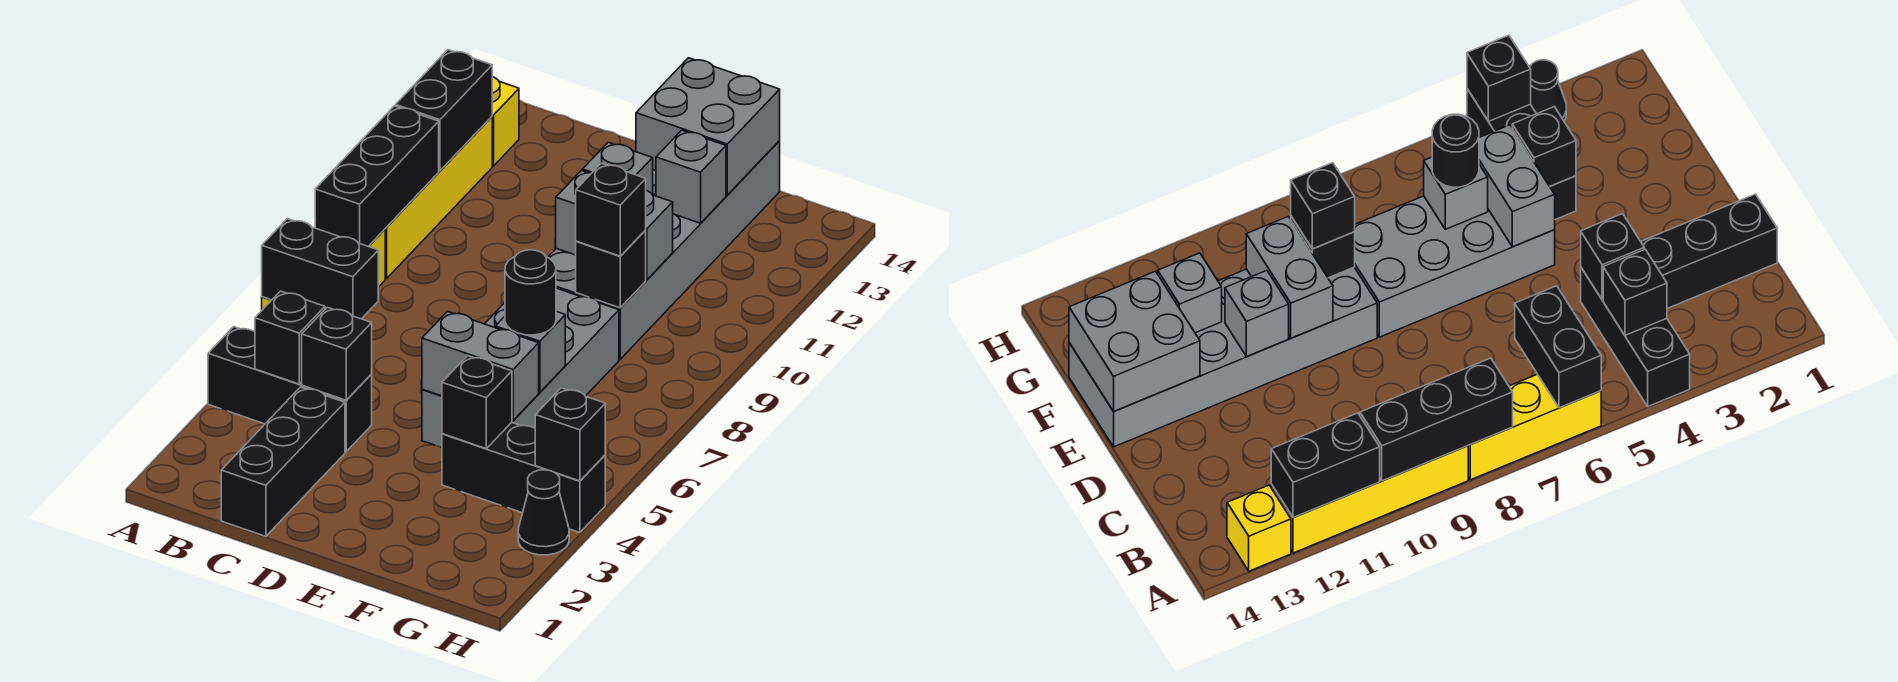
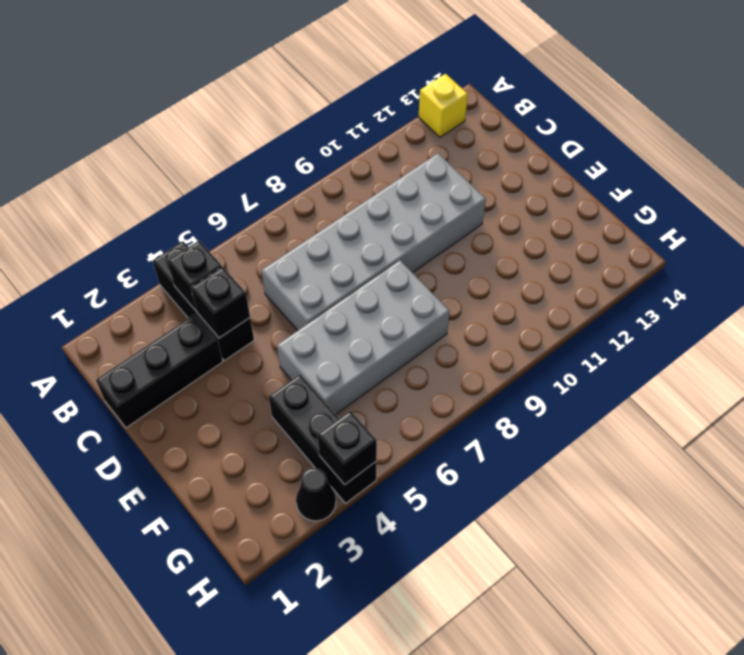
grey brick C6:D11 level 1 -> grey brick E9:F14 level 1
none -> yellow brick A6:A8 level 1
none -> yellow brick A9:A12 level 1
none -> black brick A6:B6 level 2

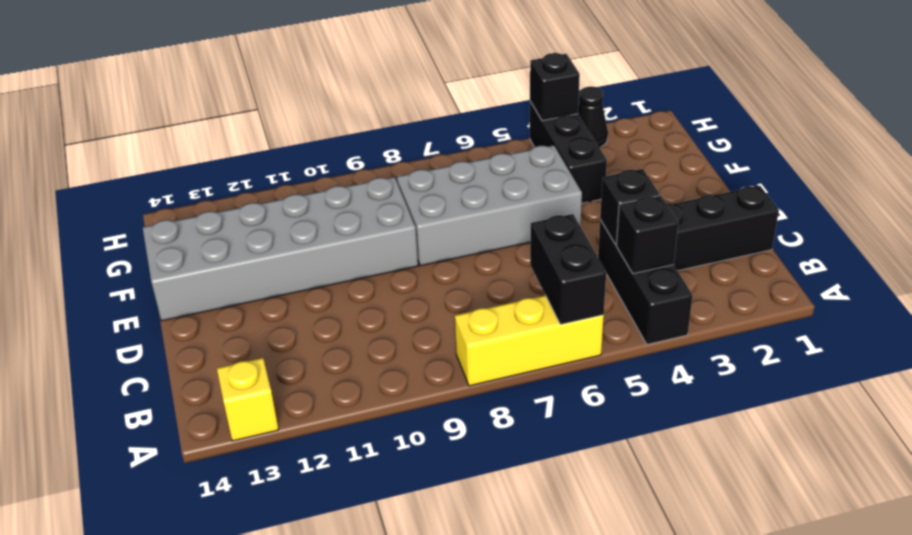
none -> yellow brick A9:A12 level 1
none -> black brick A8:A10 level 2
none -> black brick A11:A12 level 2

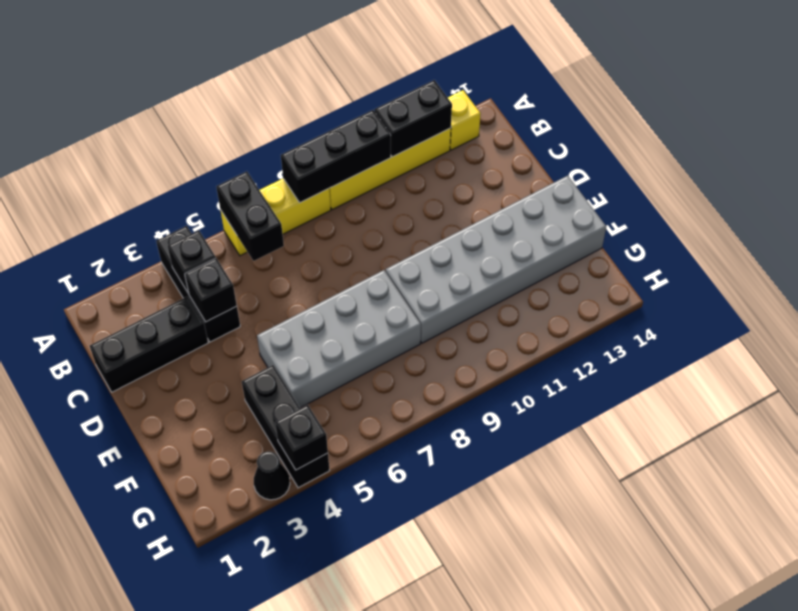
none -> grey brick E5:F5 level 2
none -> grey brick E10:F10 level 2
none -> grey brick E11 level 2

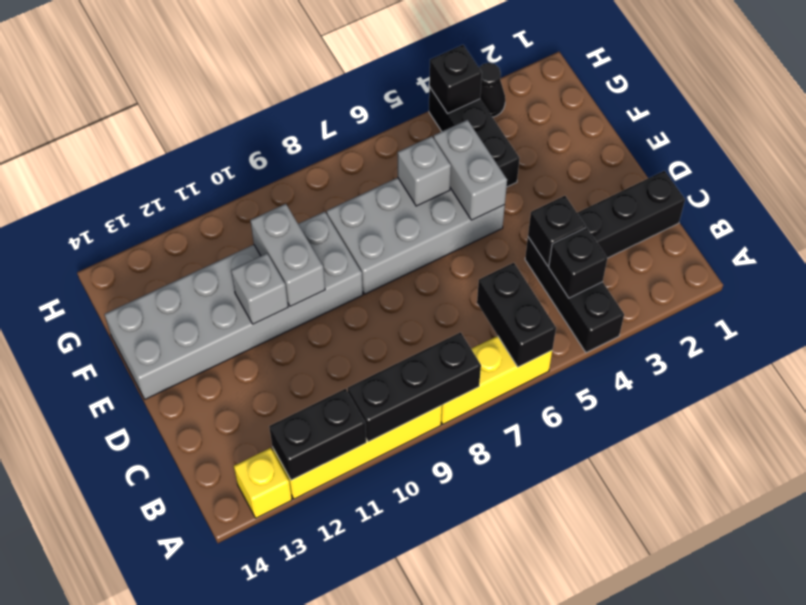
none -> grey brick E13:F14 level 2
none -> black brick F4 level 2
none -> black brick F9 level 2

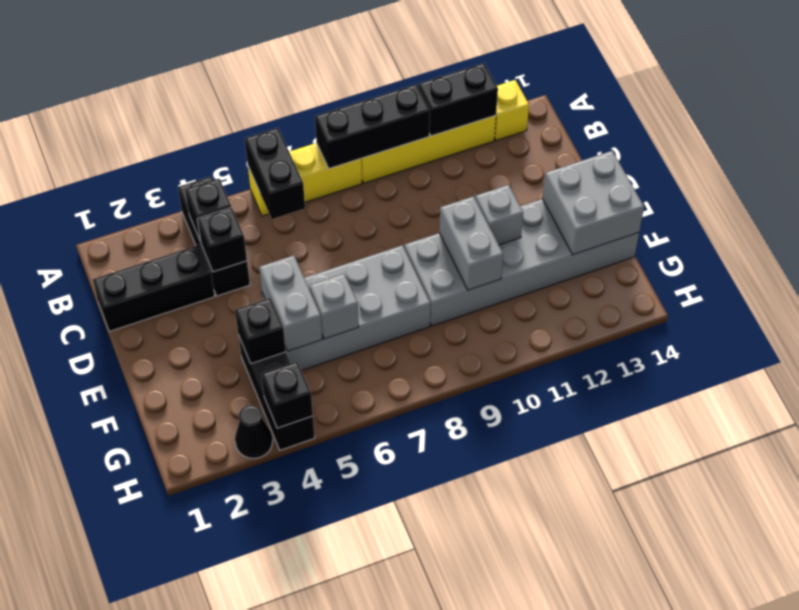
none -> black brick F9 level 2
none -> grey brick F12 level 2
none -> black round brick F6 level 3

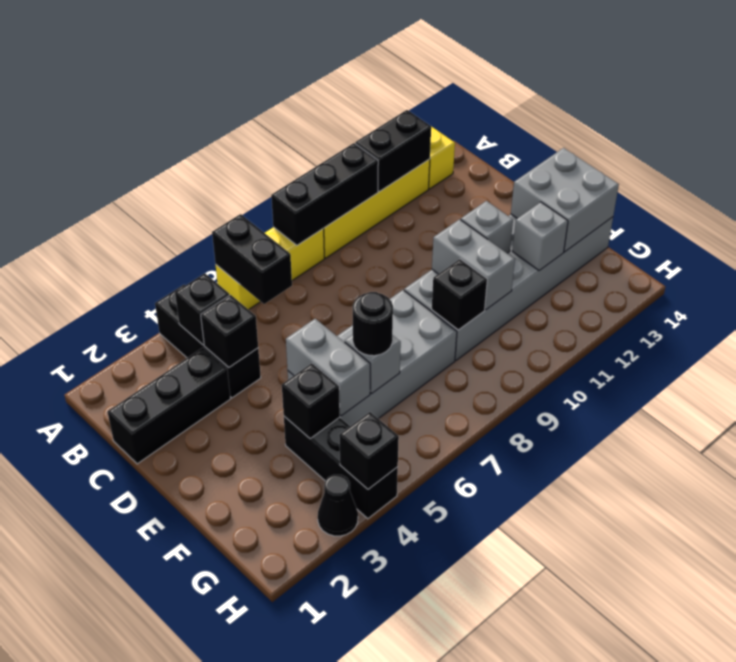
none -> black brick F9 level 3

